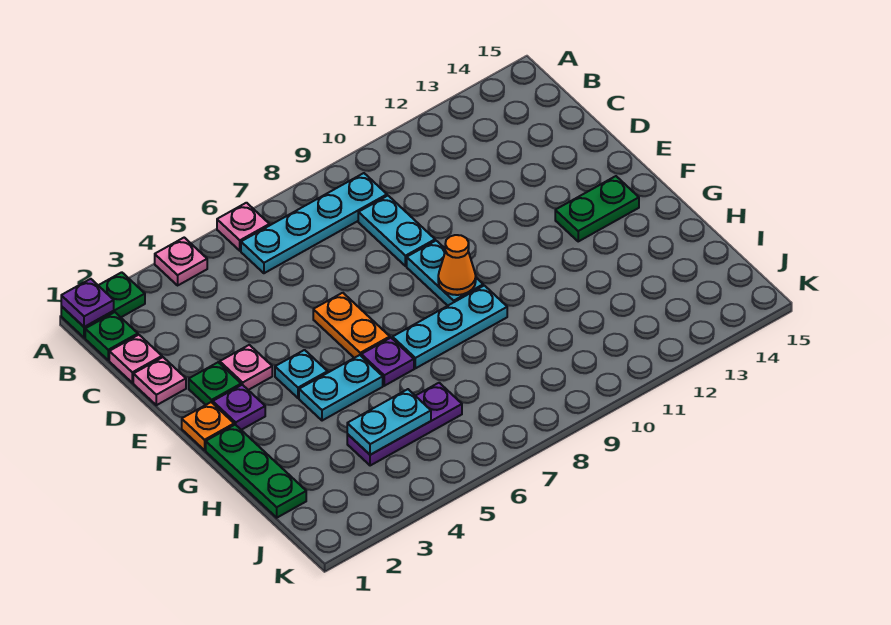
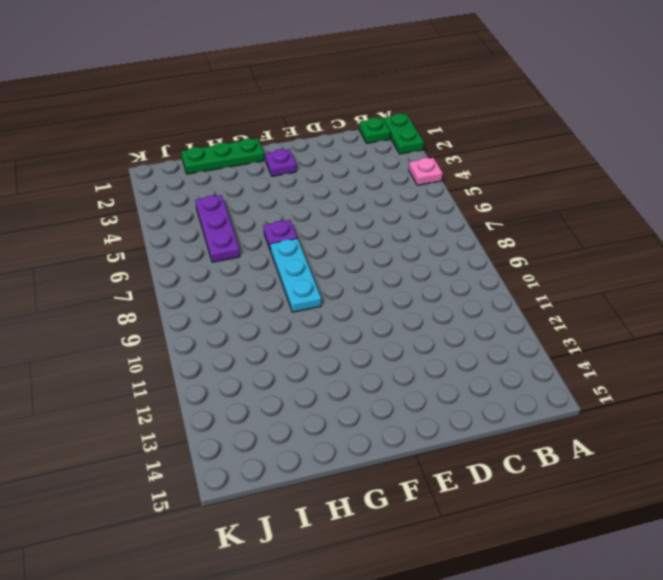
none -> pink plate A6 level 1
none -> cyan plate B6:B9 level 1
none -> pink plate C1 level 1

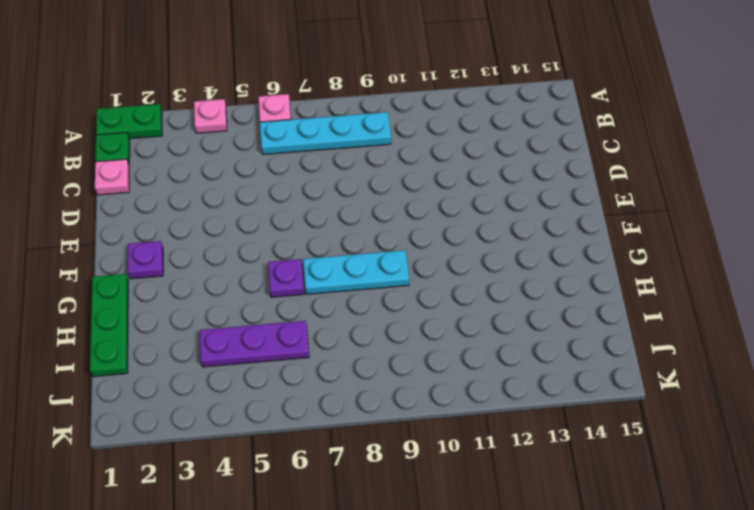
none -> cyan plate C9:D9 level 1
none -> pink plate D1 level 1
none -> green plate E2 level 1

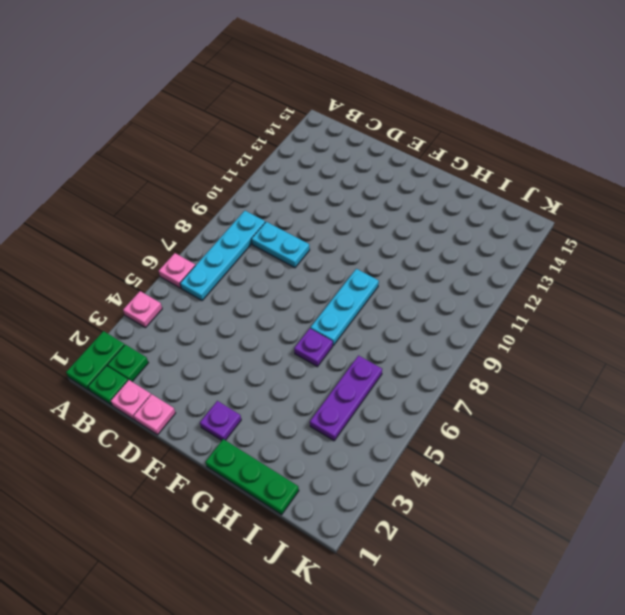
green plate B2 level 1 -> green plate E2 level 1
none -> pink plate E3 level 1
none -> orange plate E6:F6 level 1
none -> cyan plate E9:F9 level 1

